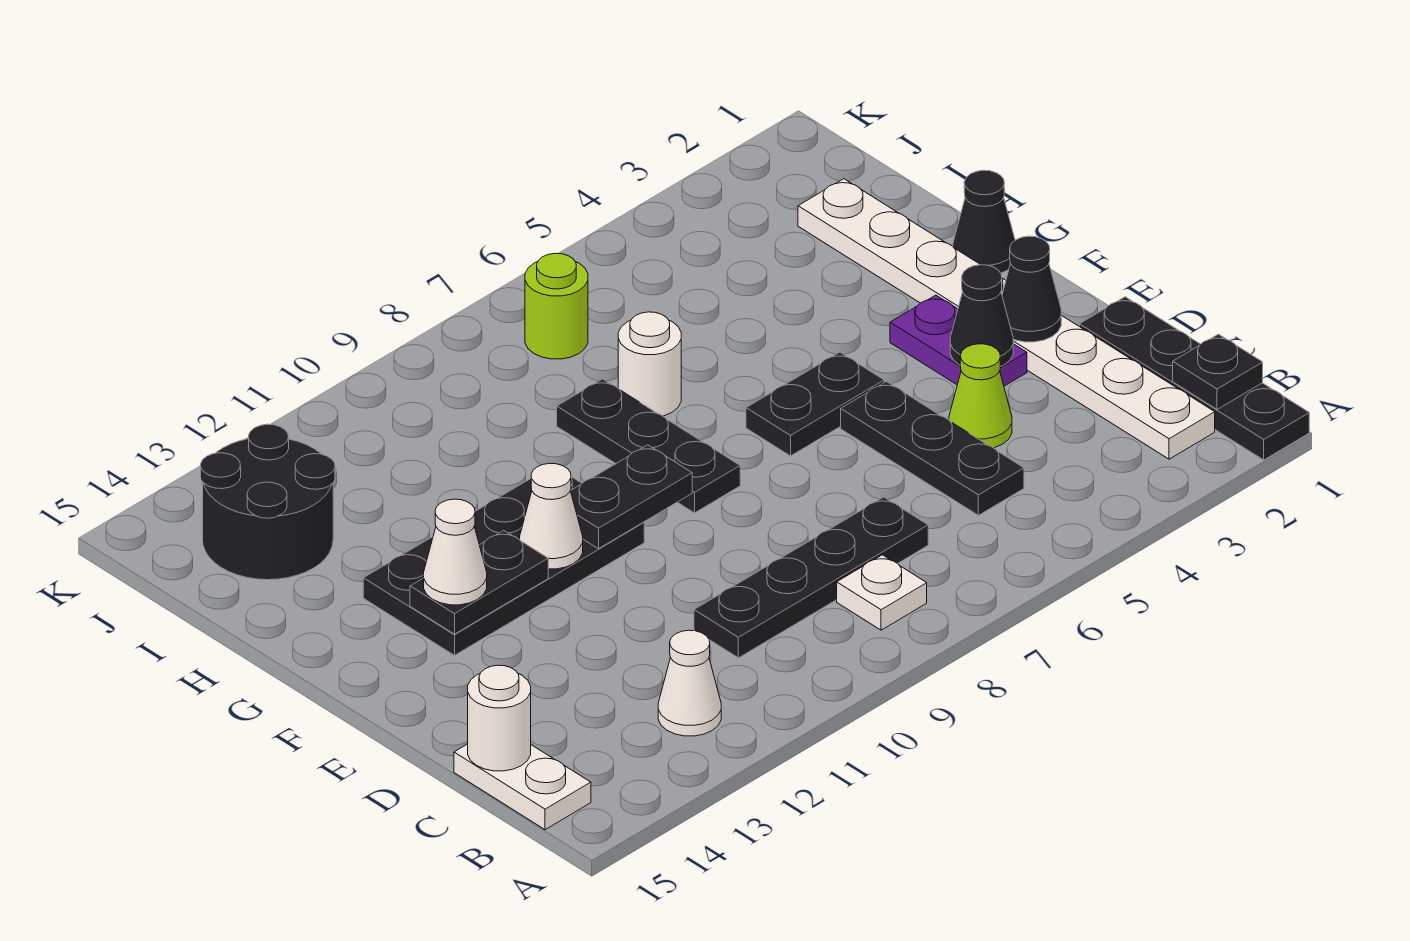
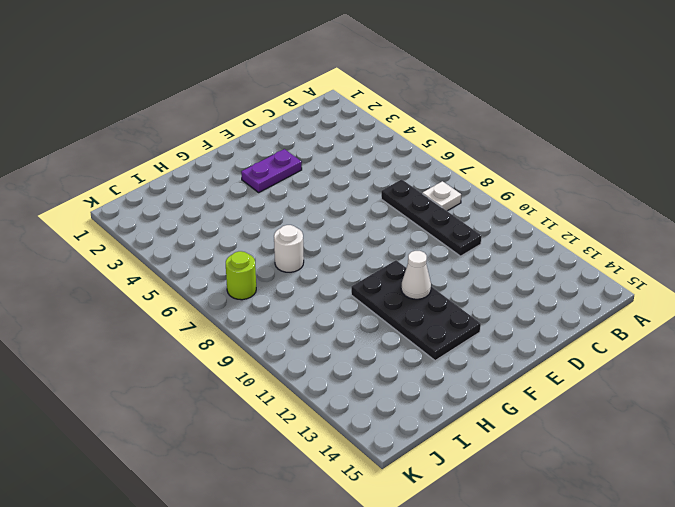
none -> black plate A1:D1 level 1
none -> white plate B2:I2 level 1
none -> white cone B12 level 1

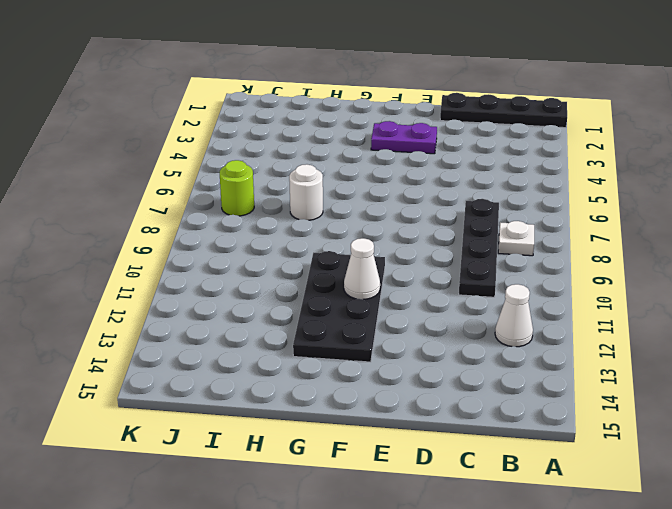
none -> white plate B2:I2 level 1
none -> white plate B15:C15 level 1
none -> black plate C5:E5 level 1

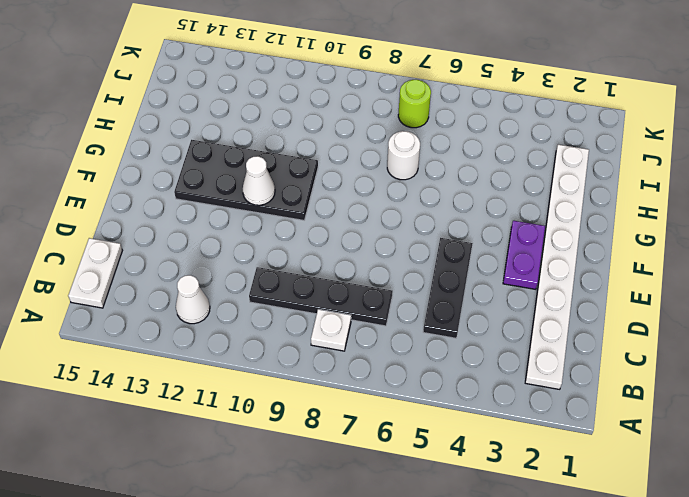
none -> black plate A1:D1 level 1
none -> lime cone D4 level 1
none -> black plate F5:F6 level 1

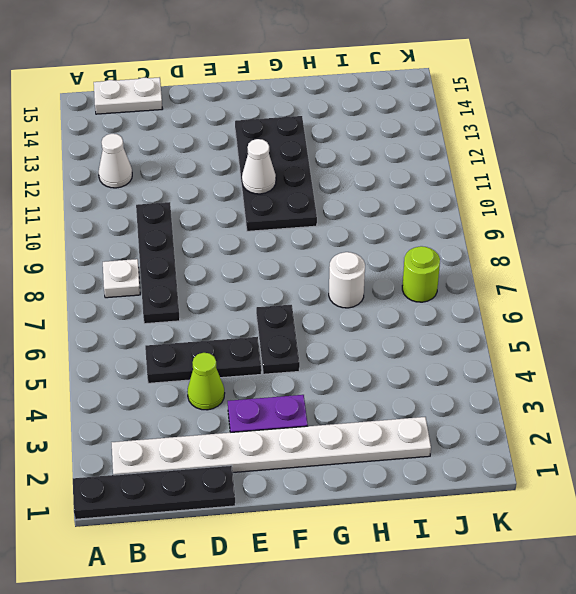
none -> black plate F8:H8 level 1
none -> black cone G1 level 1
none -> black round brick I13:J14 level 1

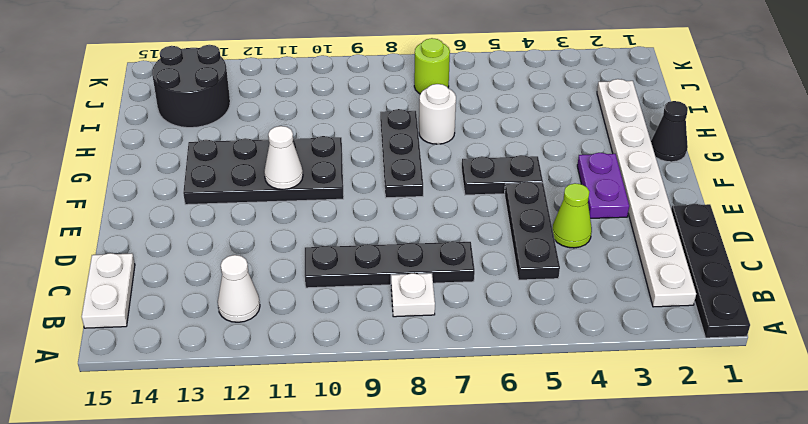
none -> black plate B1 level 2
none -> white round brick C15 level 2
none -> black cone E2 level 2

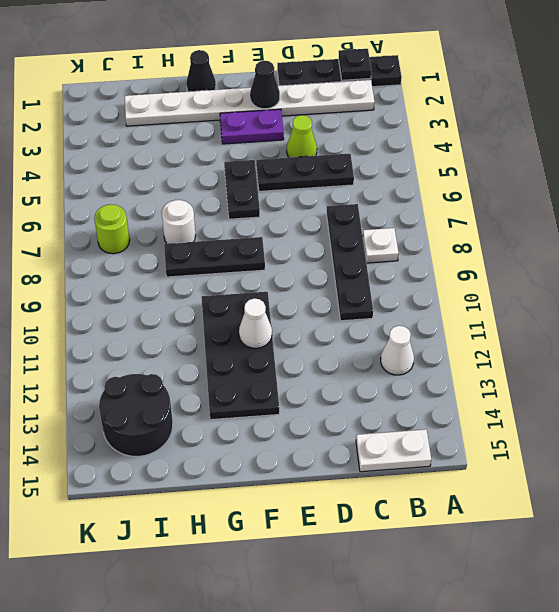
none -> white round brick C15 level 2
none -> black cone E3 level 2
none -> black plate F9:F10 level 2

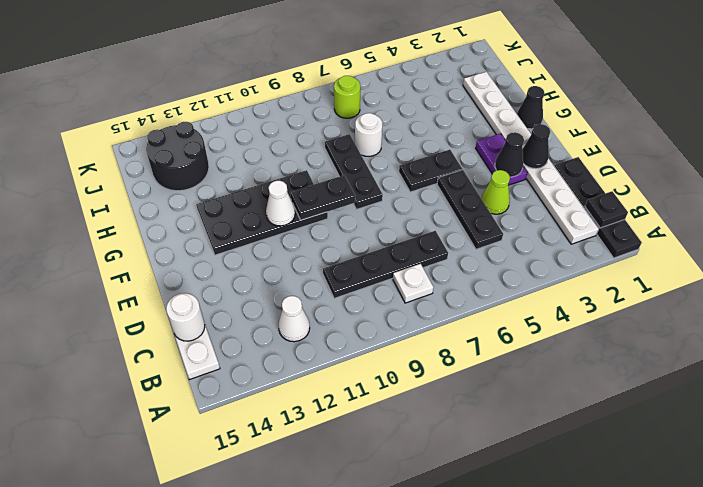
none -> black plate F12:F13 level 2
none -> white cone F13 level 3

